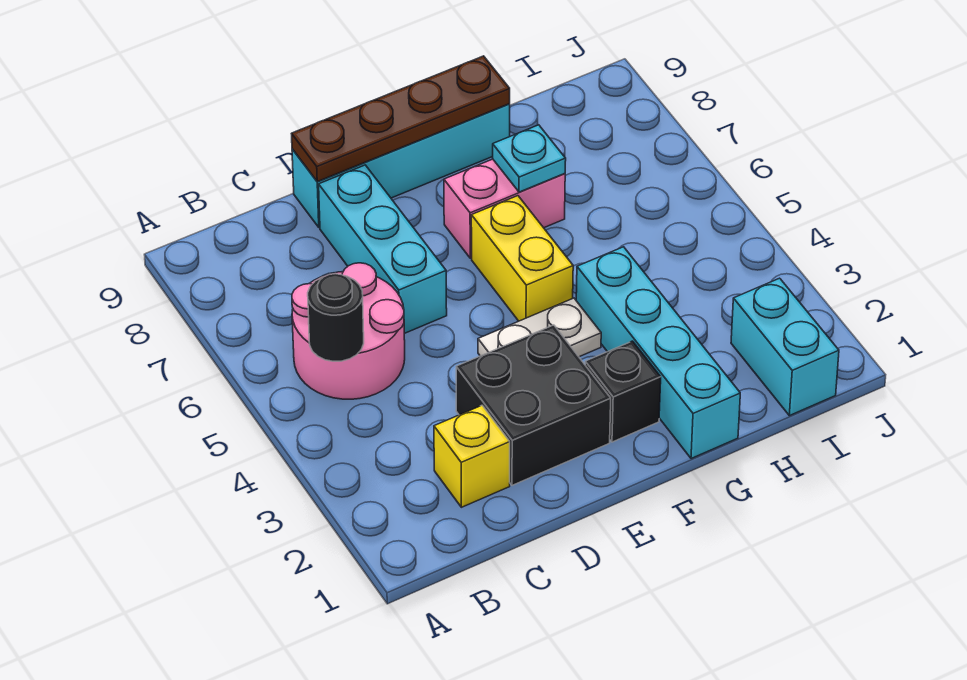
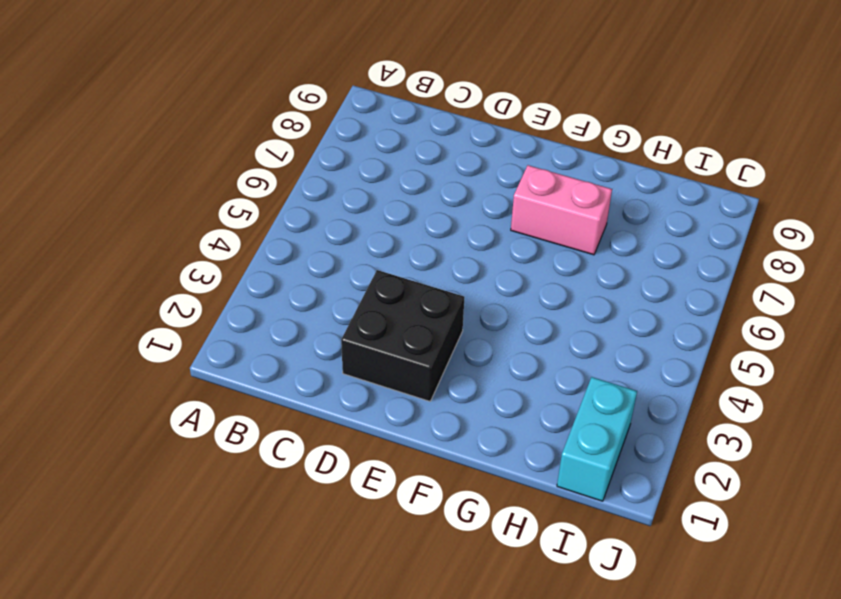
none -> pink round brick B5:C6 level 1
none -> yellow brick C2 level 1
none -> cyan brick D6:D8 level 1

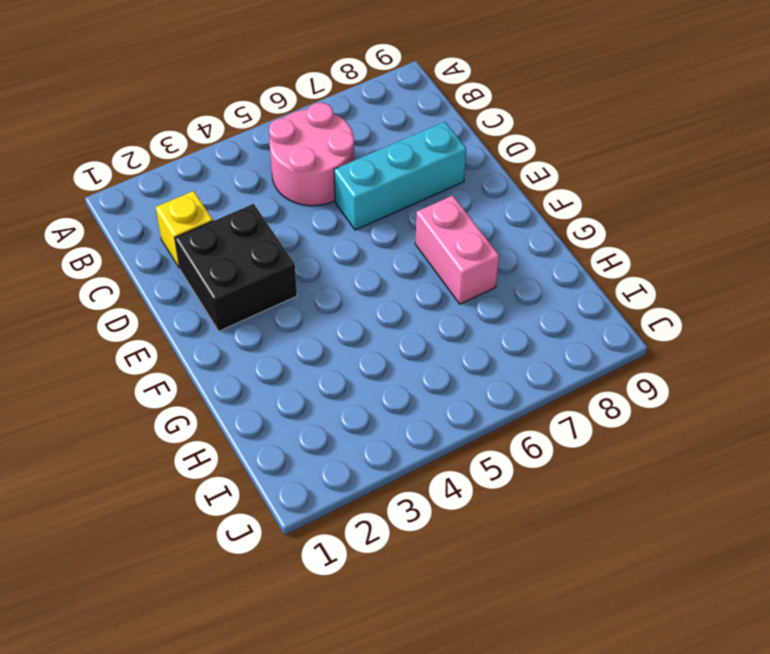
none -> cyan brick D9:G9 level 1
none -> white plate E4:F4 level 1
none -> black brick F2 level 1

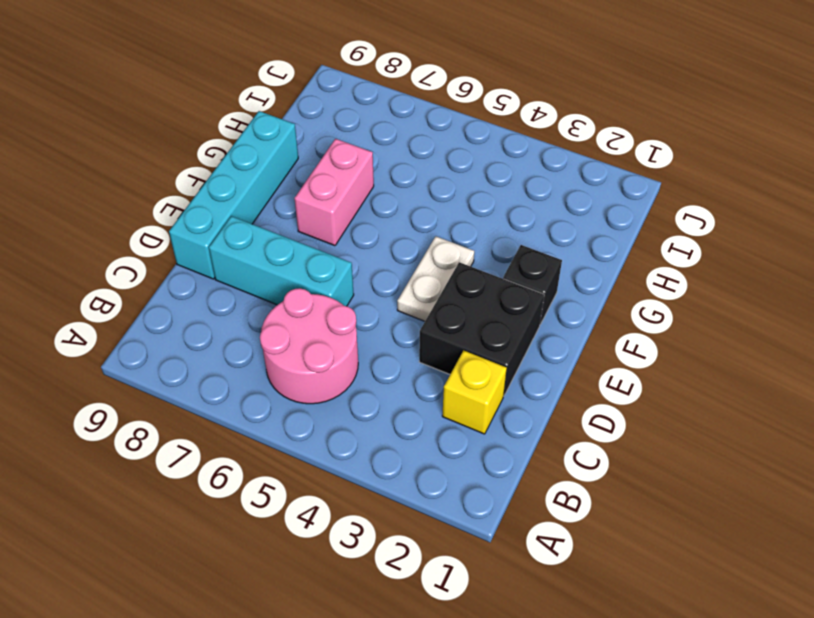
none -> yellow brick F5:F6 level 1
none -> cyan brick G1:G4 level 1
none -> cyan brick I1:I2 level 1

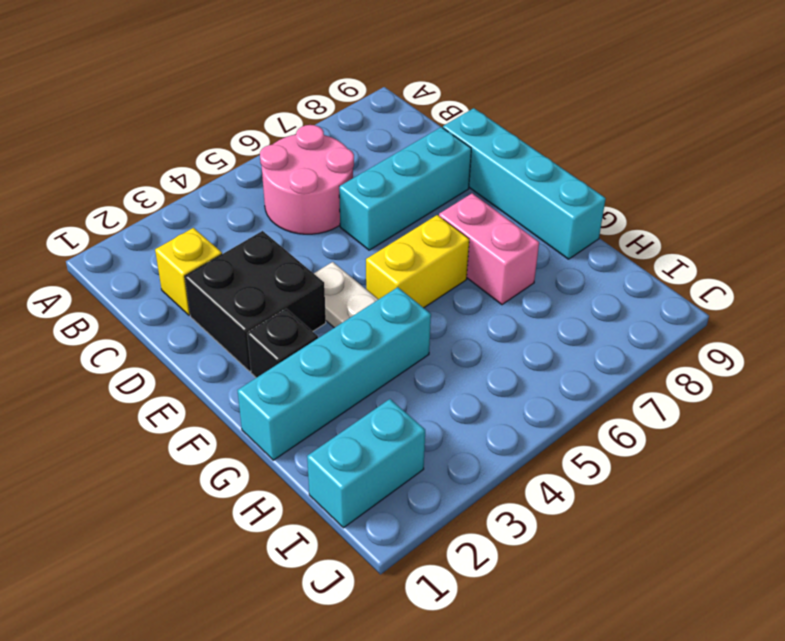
none -> black round brick B5 level 2
none -> brown plate D9:G9 level 2
none -> cyan plate G7 level 2

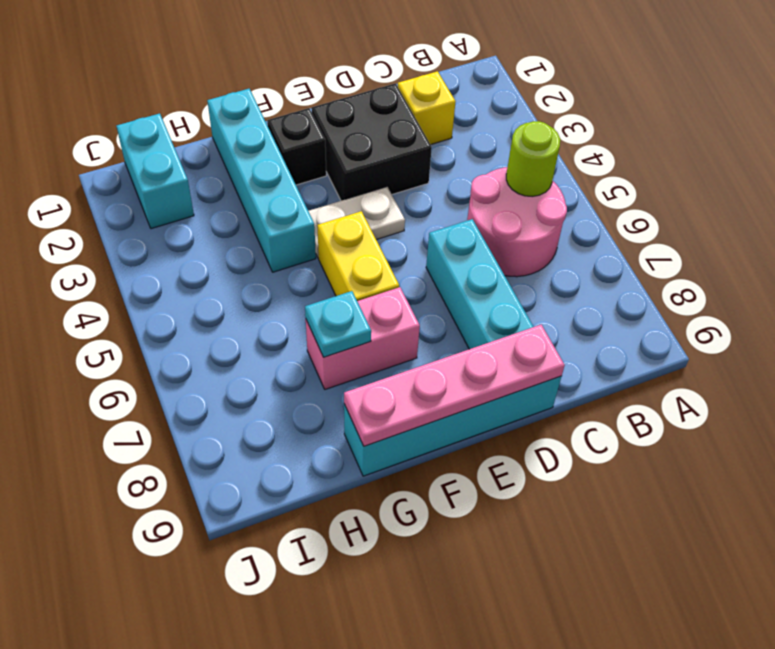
lime round brick B5 level 2 -> black round brick B5 level 2
pink plate D9:G9 level 2 -> brown plate D9:G9 level 2

